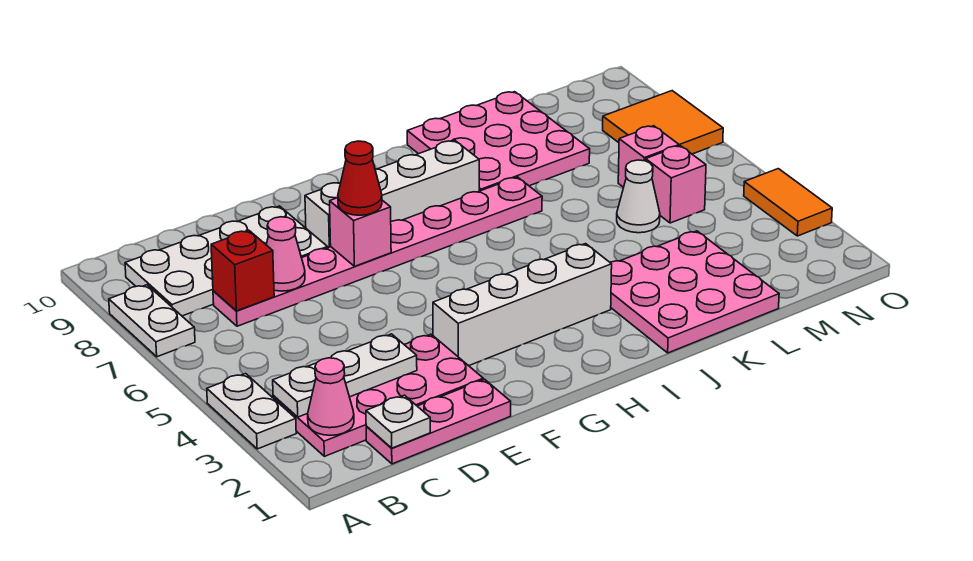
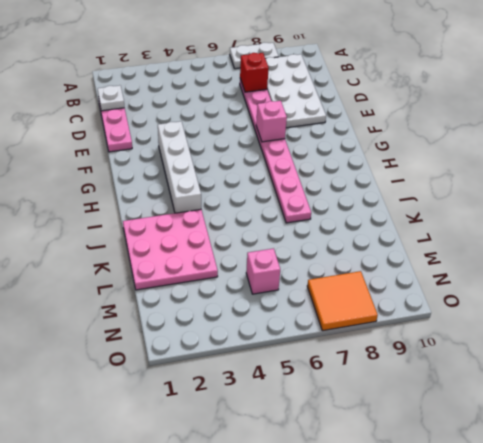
none -> white plate A3:A4 level 1
none -> pink plate B2:E3 level 1
none -> white brick F8:I8 level 1

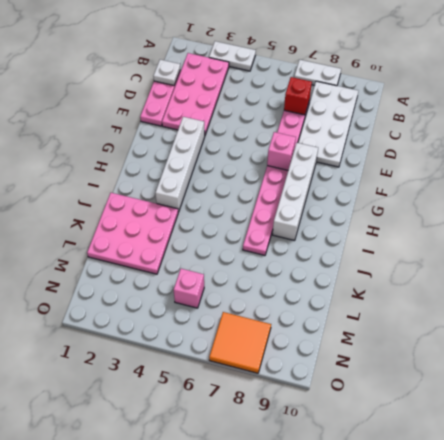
none -> pink plate J8:L10 level 1
none -> white cone L5 level 1
none -> pink brick M6 level 1

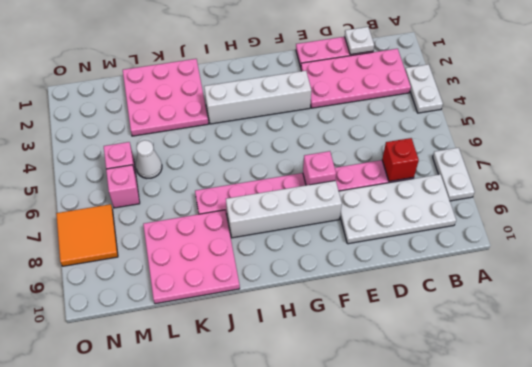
none -> orange tile O3:O4 level 1
none -> pink cone B2 level 2
none -> white plate B3:D3 level 2

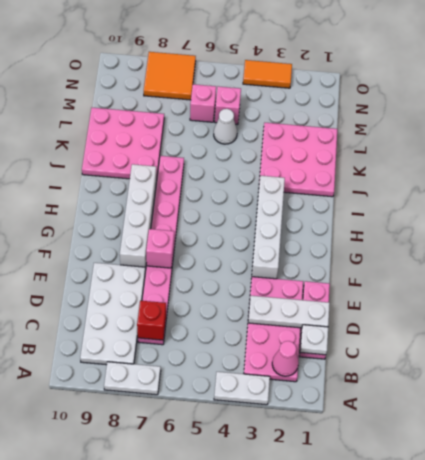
white plate D1:D3 level 2 -> white plate B3:D3 level 2
none -> pink cone D7 level 2
none -> red cone F7 level 3

